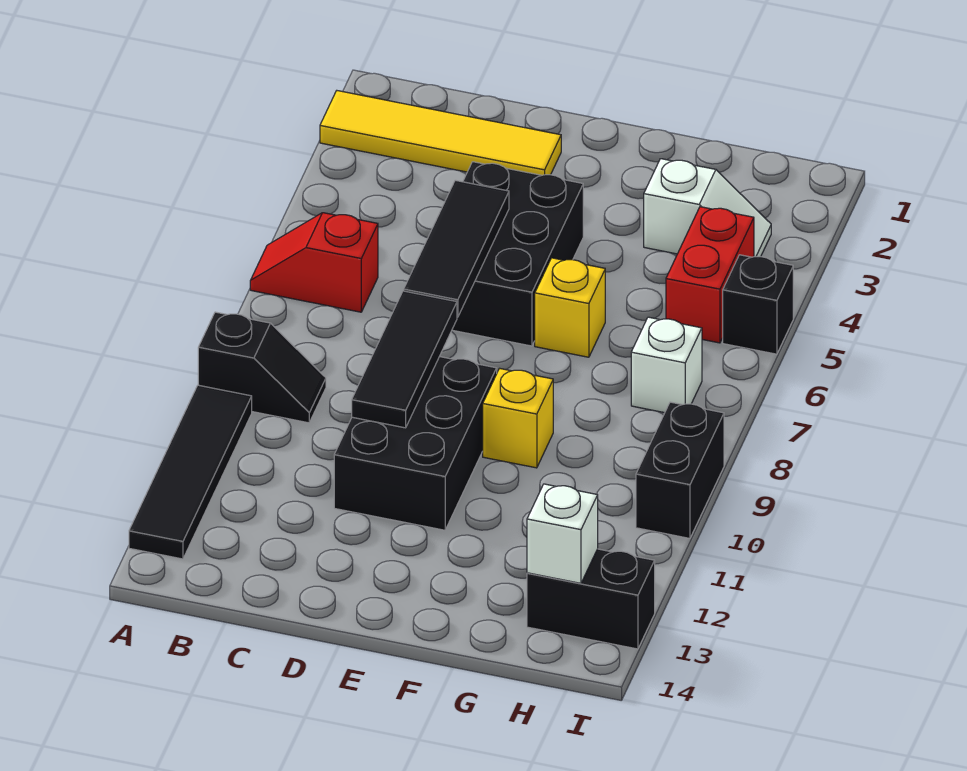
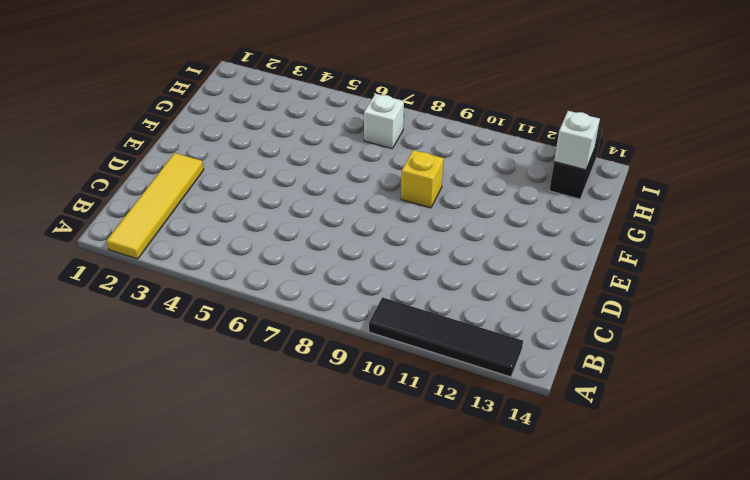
none -> red slope A6:B6 level 1 top B
none -> black slope A9:B9 level 1 top A
none -> black brick D4:E6 level 1

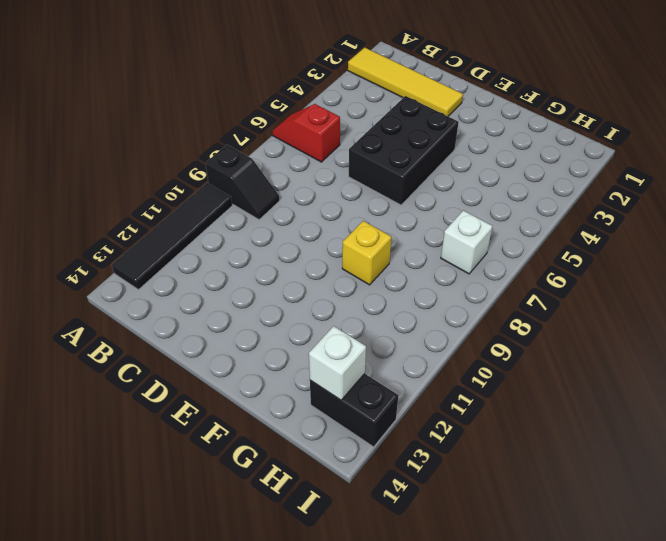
none -> black brick D9:E11 level 1
none -> yellow brick F6 level 1
none -> white slope G3:H3 level 1 top G

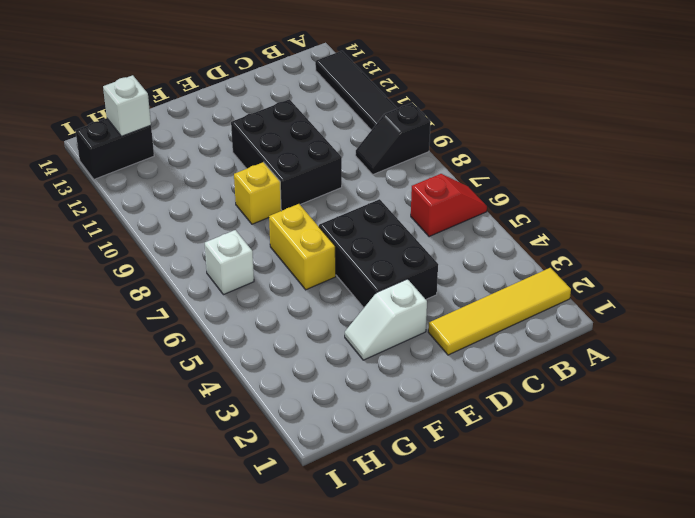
white slope E3:F3 level 1 top E -> white slope G3:H3 level 1 top G
yellow brick F6:F7 level 1 -> yellow brick F6 level 1
none -> red brick H4:H5 level 1
none -> black brick I5 level 1
none -> black brick I9:I10 level 1

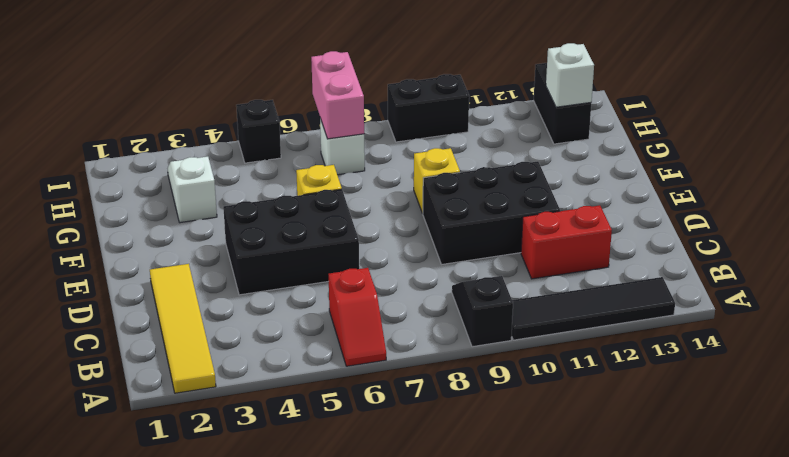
red brick C11:C12 level 1 -> red brick H4:H5 level 1
pink brick H7:I7 level 2 -> none
none -> black tile D5:D7 level 2
none -> black tile D8:D10 level 2

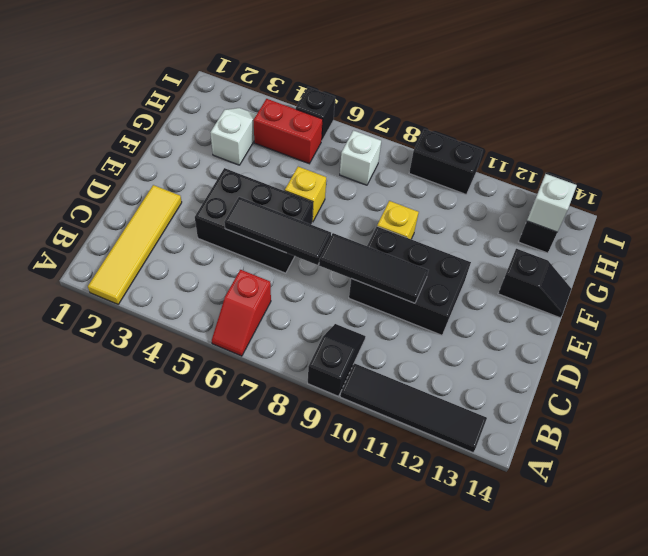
black slope F13:F14 level 1 top 13 -> none

